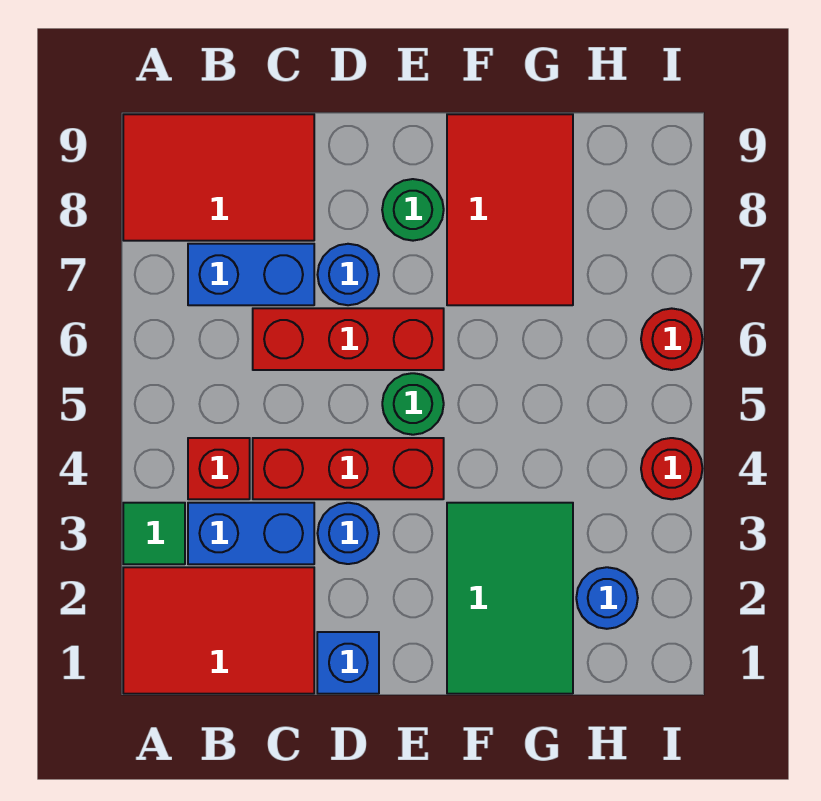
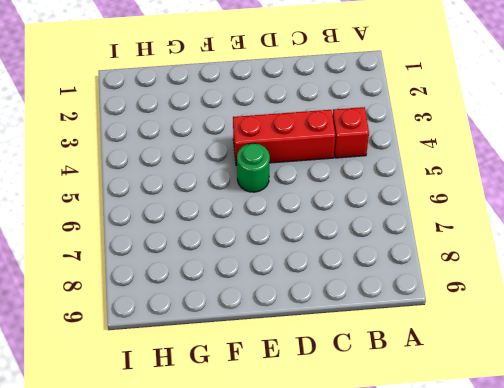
none -> red tile A1:C2 level 1
none -> green tile A3 level 1
none -> red tile A8:C9 level 1

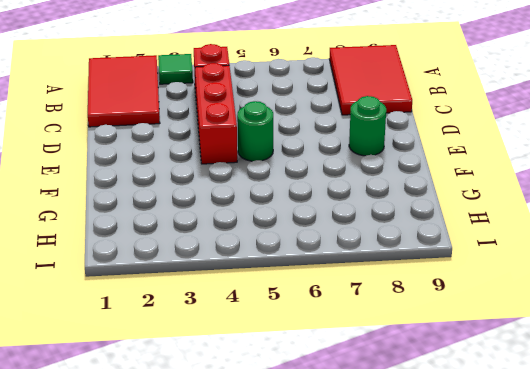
none -> blue brick B3:C3 level 1
none -> blue brick B7:C7 level 1
none -> red brick C6:E6 level 1

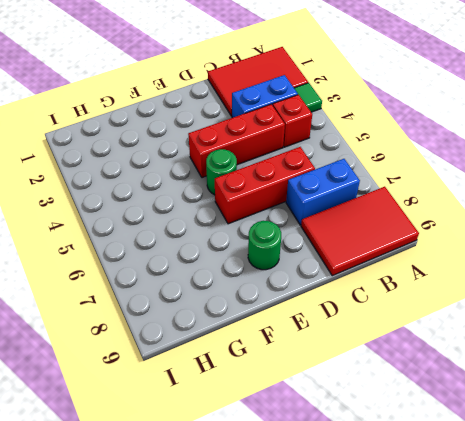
none -> blue brick D1 level 1
none -> blue round brick D3 level 1
none -> blue round brick D7 level 1

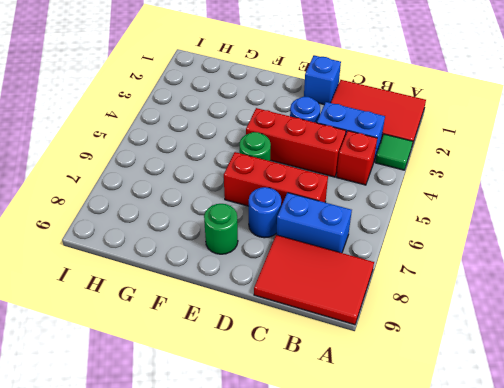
none -> green tile F1:G3 level 1
none -> red tile F7:G9 level 1
none -> blue round brick H2 level 1

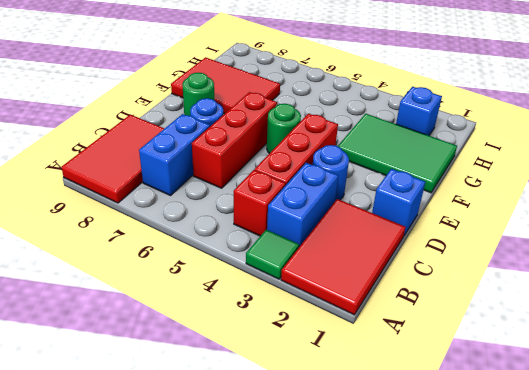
blue brick H2 level 1 -> blue round brick H2 level 1
none -> red round brick I4 level 1
none -> red round brick I6 level 1

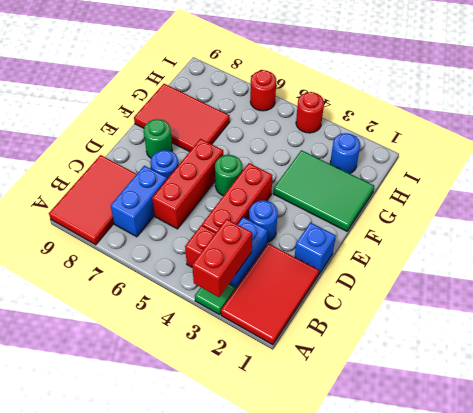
red brick A3:B3 level 2 -> none

